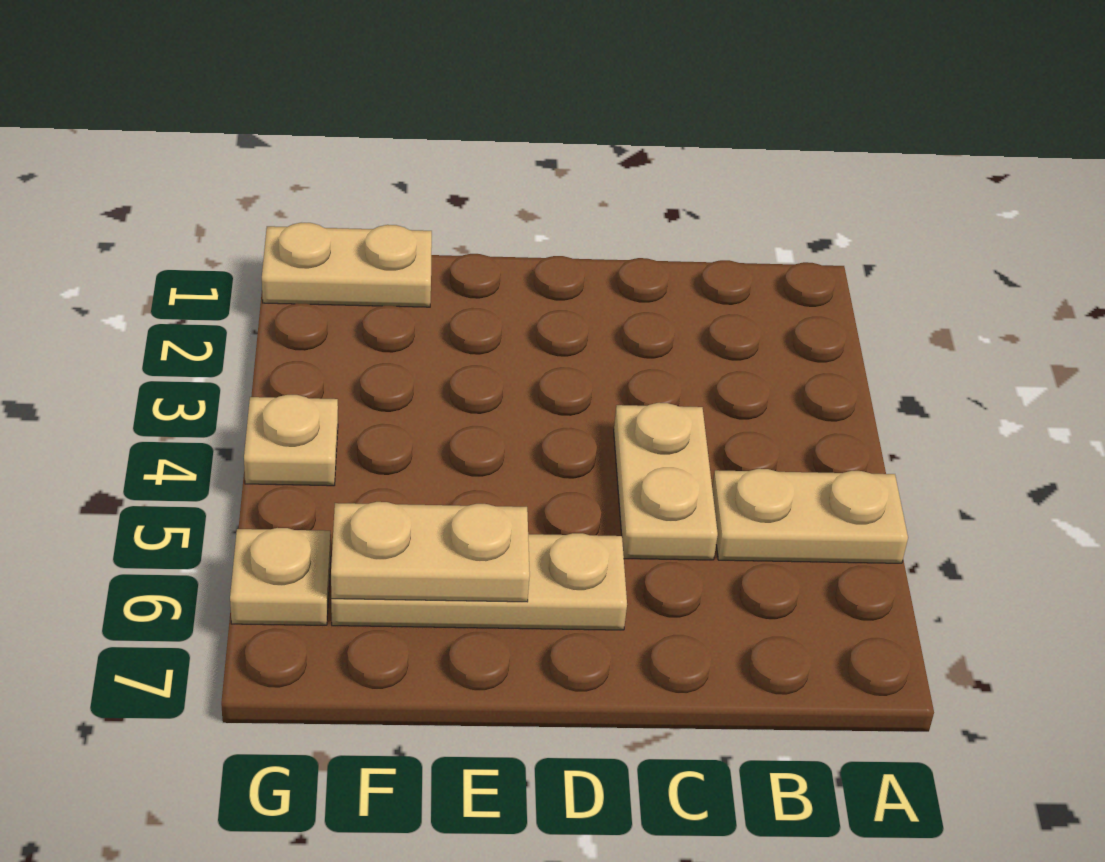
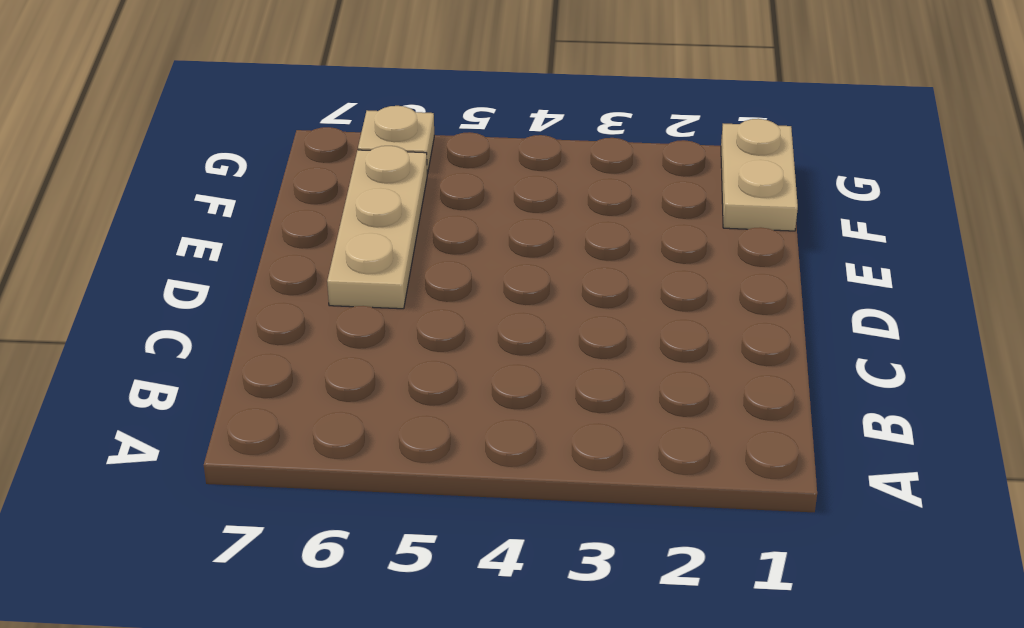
none -> tan plate A5:B5 level 1
none -> tan plate C4:C5 level 1

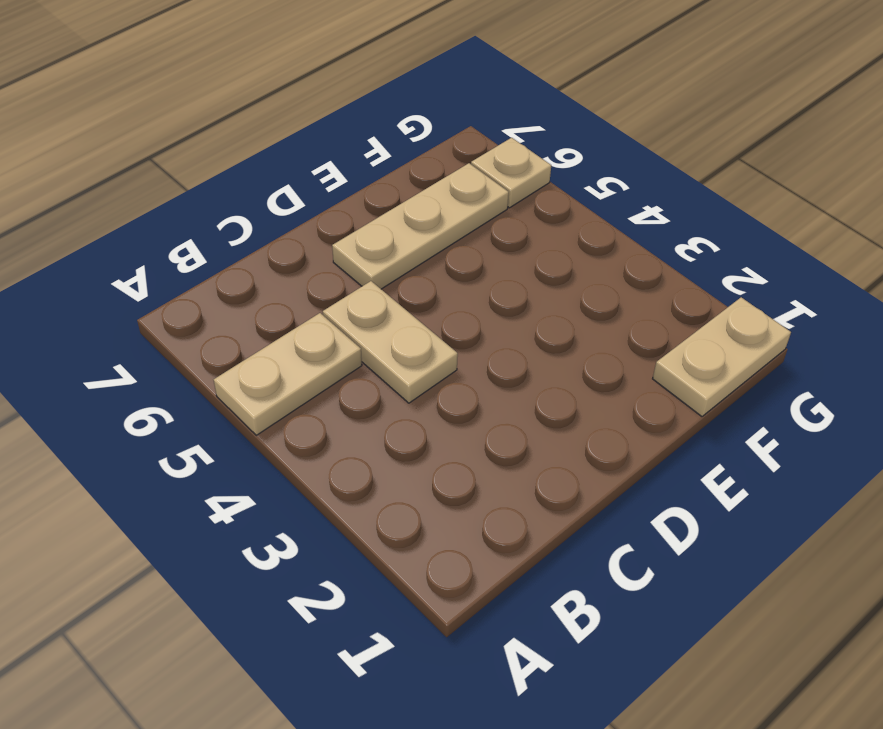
none -> tan plate G4 level 1
none -> tan plate E6:F6 level 2

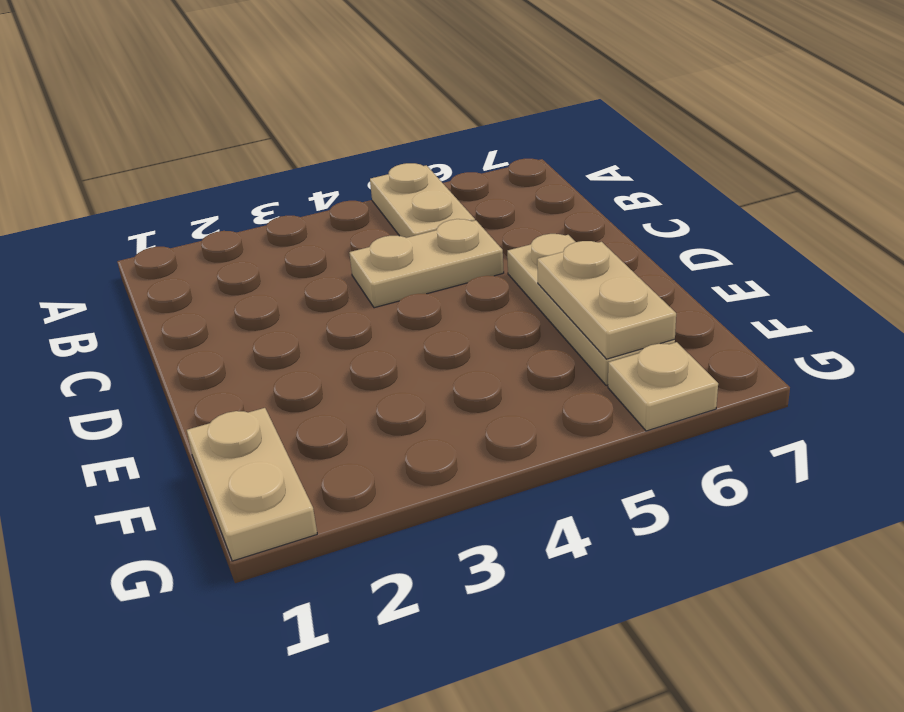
none -> tan plate G4 level 1

